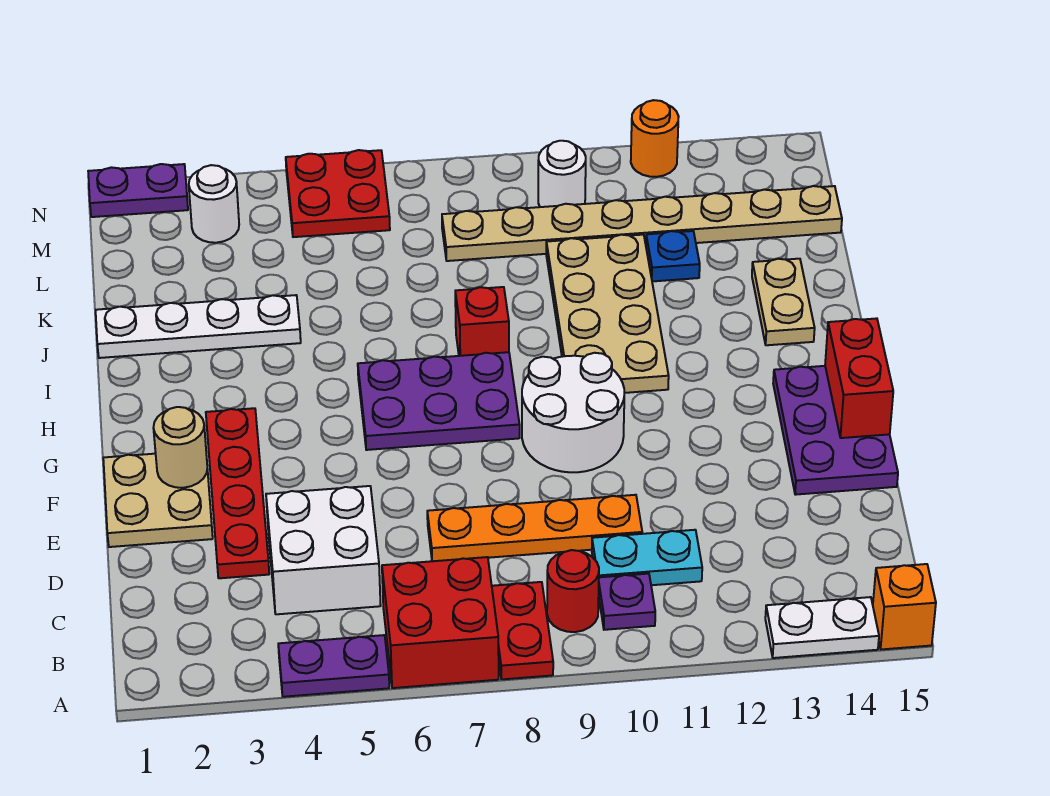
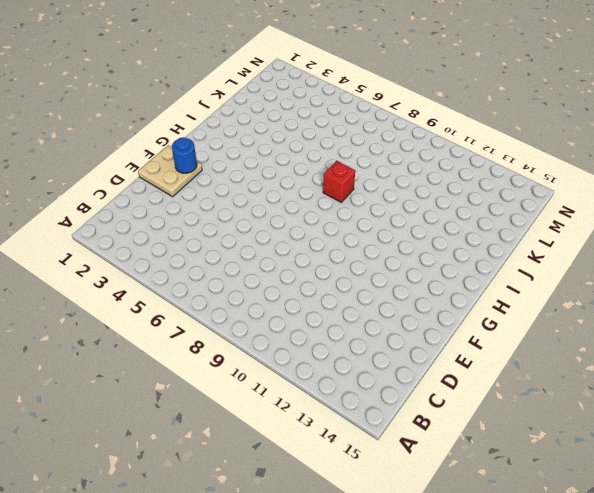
blue round brick F2 level 2 -> tan round brick F2 level 2
none -> purple plate A4:A5 level 1
none -> red brick A6:B7 level 1
none -> red plate A8:B8 level 1

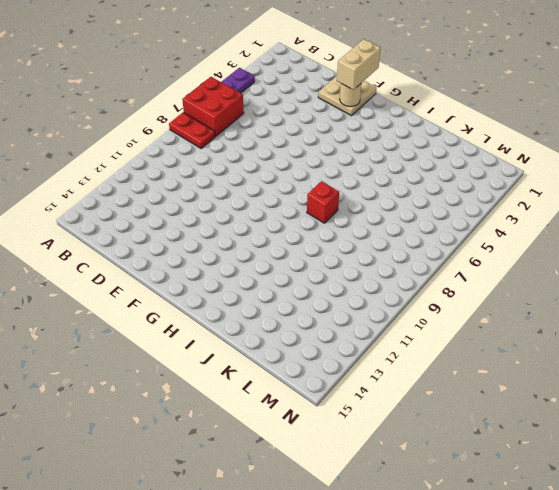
tan brick F1:F2 level 3 -> none
none -> white plate A13:A14 level 1
none -> orange brick A15 level 1
none -> red round brick B9 level 1

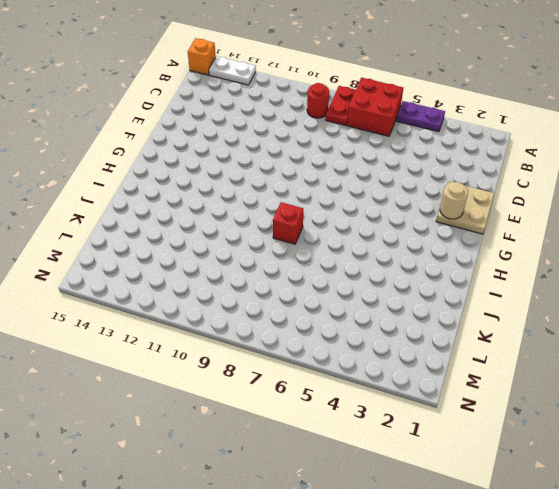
none -> purple plate B10 level 1
none -> white brick C4:D5 level 1
none -> cyan plate C10:C11 level 1

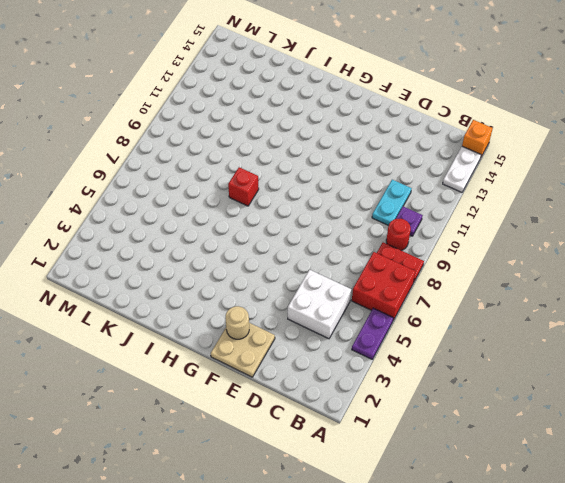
none -> red plate D3:G3 level 1
none -> orange plate D7:D10 level 1
none -> purple plate E14:G15 level 1

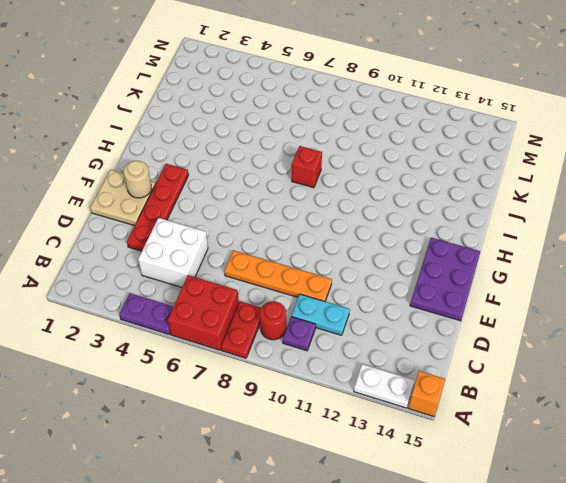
none -> white round brick F9:G10 level 1
none -> purple plate G6:H8 level 1
none -> tan plate H10:K11 level 1

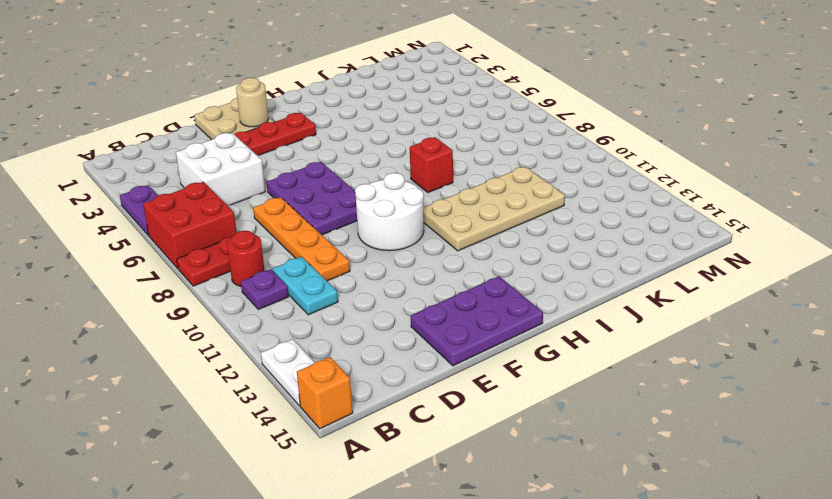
purple plate E6:F8 level 1 -> purple plate G6:H8 level 1
none -> tan plate I14:J14 level 1
none -> white plate J1:J4 level 1
none -> blue plate K12 level 1

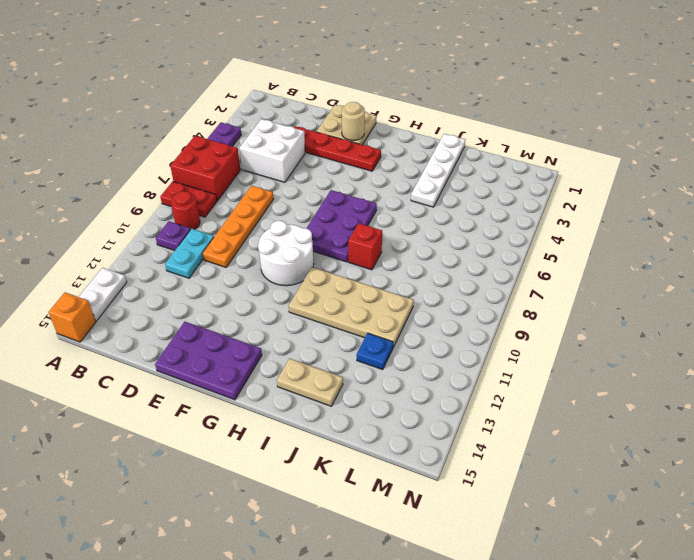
none -> tan plate L8:L15 level 1
none -> white round brick M3 level 1
none -> red plate M5:N6 level 1

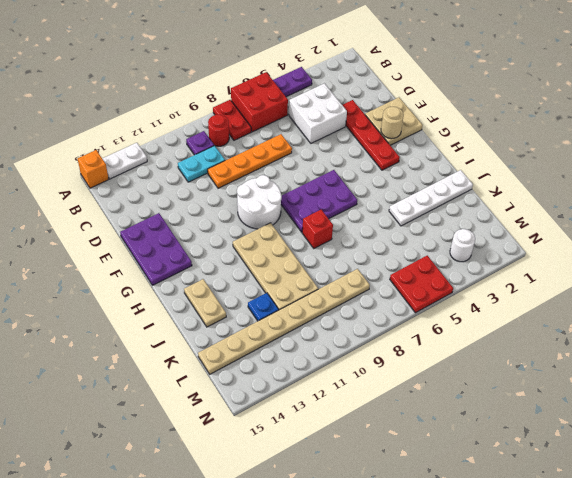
none -> white round brick M10 level 1
none -> purple plate N1:N2 level 1
none -> orange round brick N12 level 1

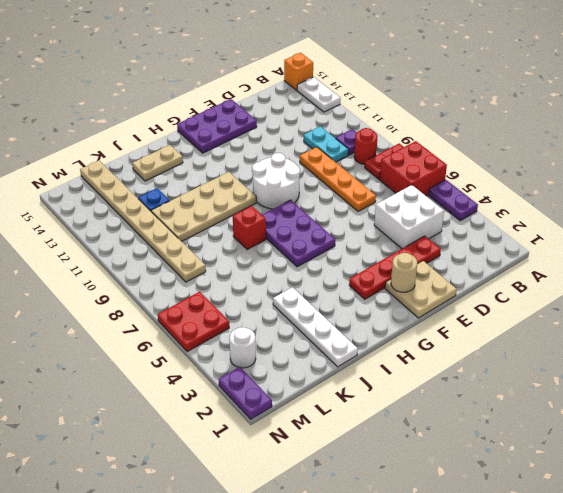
none -> white round brick M10 level 1
none -> orange round brick N12 level 1
none -> red brick F15:G15 level 2

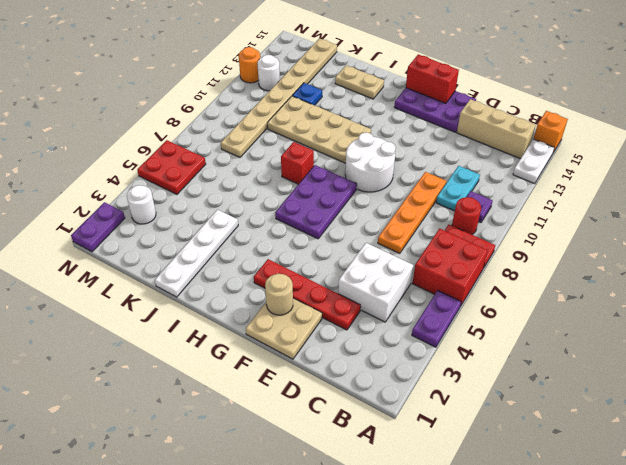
tan brick B14:D14 level 1 -> none
white round brick M12 level 1 -> white round brick M10 level 1

